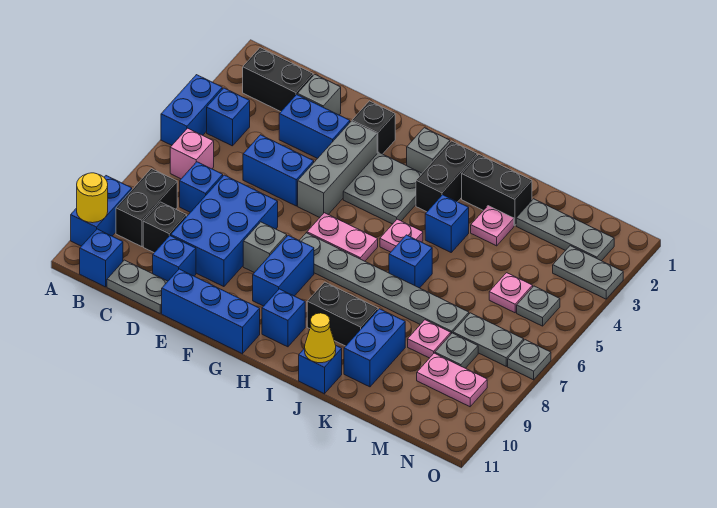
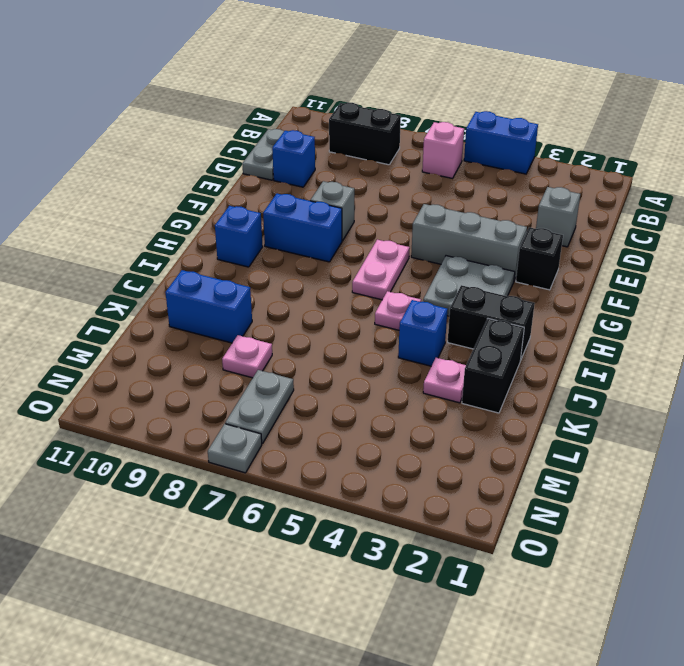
none -> blue brick A9:A10 level 1
none -> black brick B2:C2 level 1
none -> blue brick B4 level 1
none -> blue brick B11 level 1

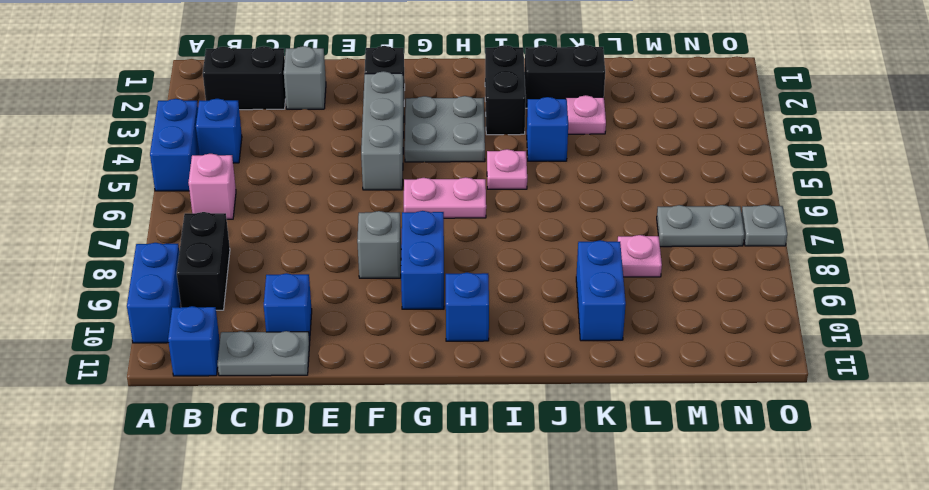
none -> blue brick C7 level 1
none -> black brick C9 level 1
none -> blue brick D3:E3 level 1
none -> blue brick D5:E5 level 1

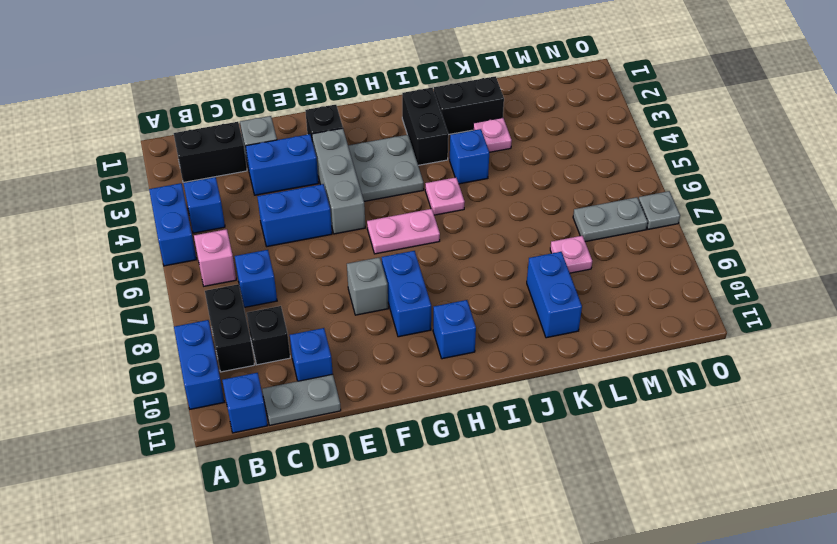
none -> blue brick D7:E9 level 1
none -> blue brick E11:G11 level 1
none -> grey plate G7:L7 level 1
none -> grey brick H2 level 1

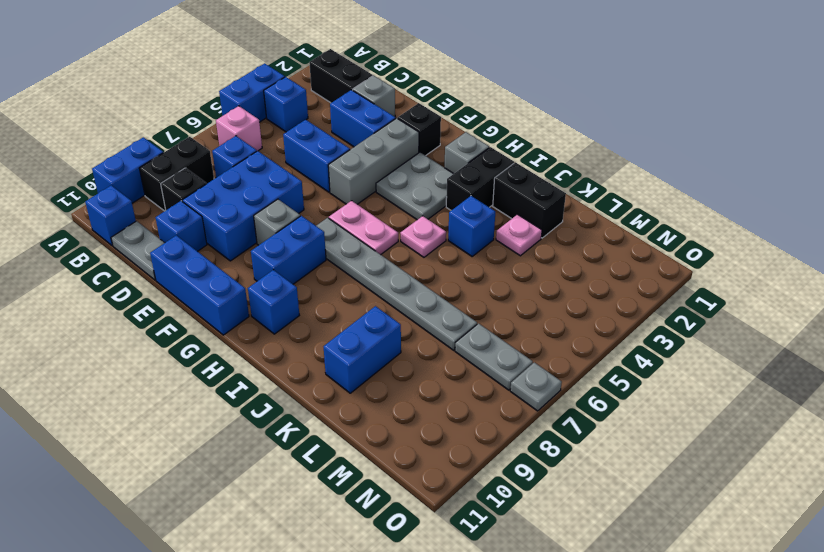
none -> black brick I9:J9 level 1
none -> blue brick J6 level 1
none -> blue brick J11 level 1
none -> grey plate L2:N2 level 1

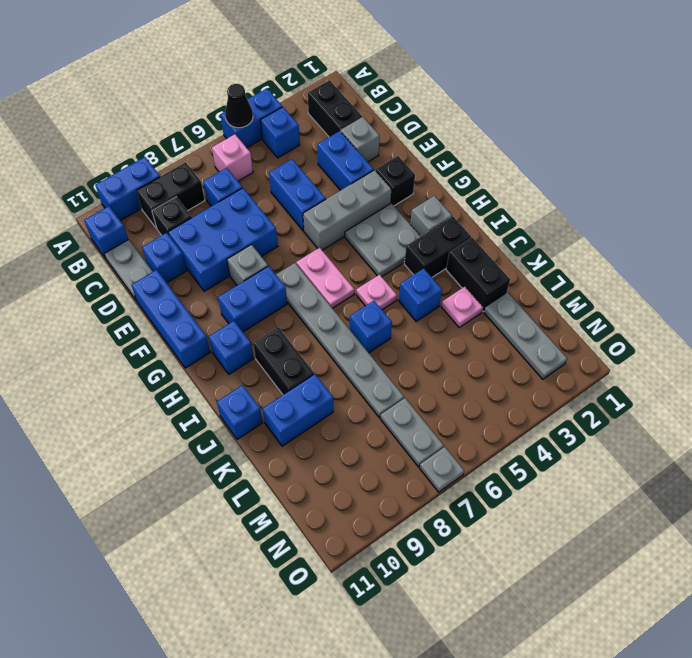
black cone A5 level 2 -> none
none -> pink plate L8 level 1
none -> pink plate M5 level 1
none -> grey plate M8 level 1
none -> pink plate M9:N9 level 1

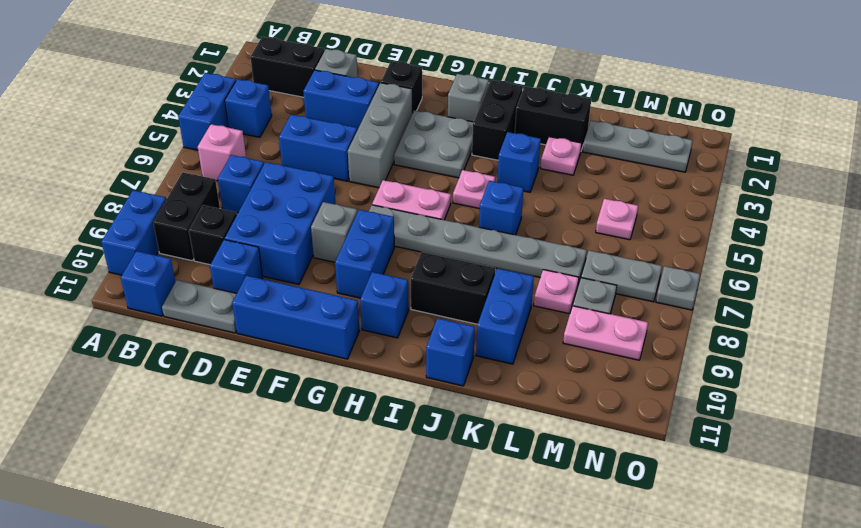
none -> grey plate N3:O3 level 1
none -> grey plate N5 level 1
none -> yellow round brick A10 level 2
none -> yellow cone J11 level 2

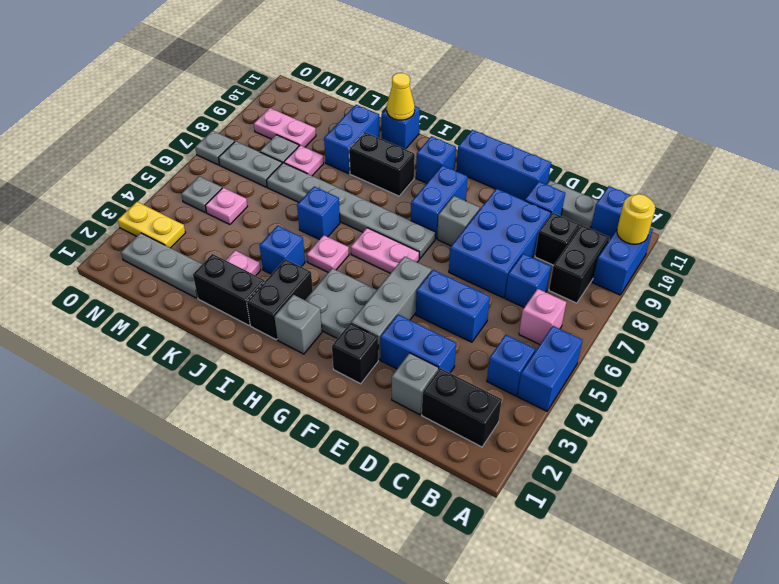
yellow plate N3:O3 level 1 -> grey plate N3:O3 level 1

